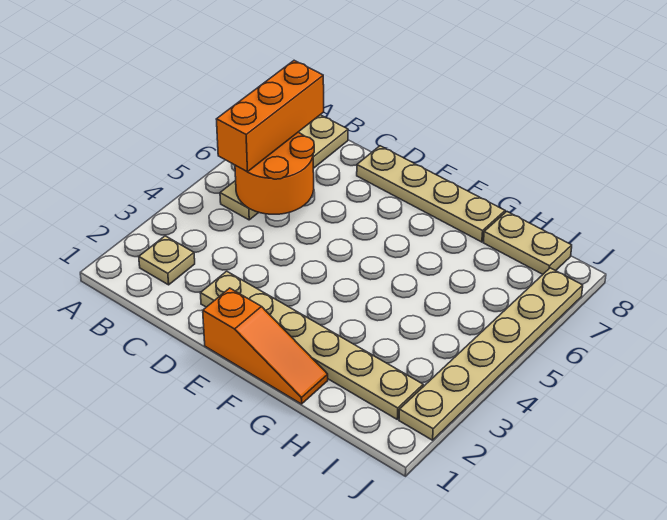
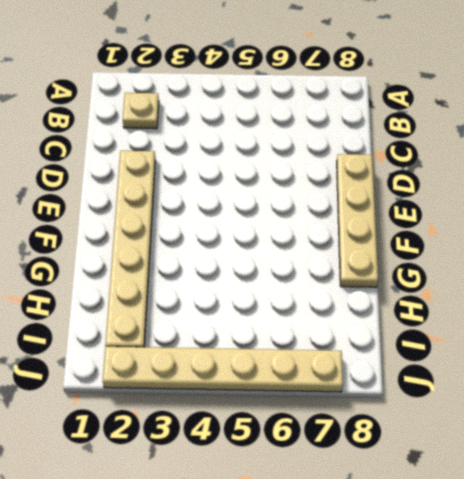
none -> tan plate B5:B8 level 1
none -> orange slope E1:G1 level 1 top E

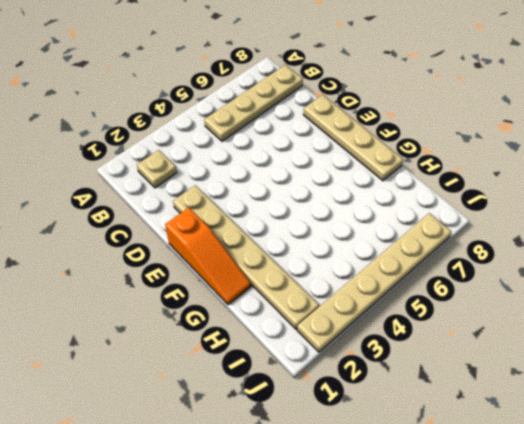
none -> tan plate H8:I8 level 1
none -> orange round brick B5:C6 level 2

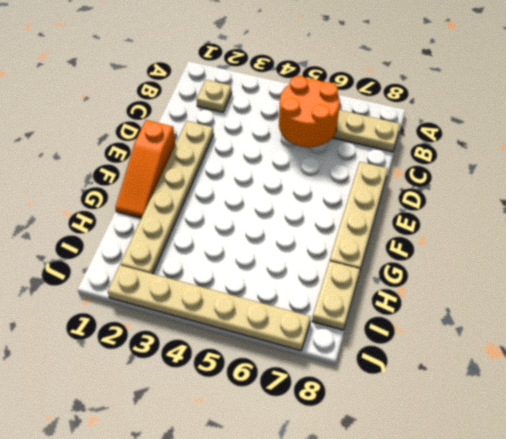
none -> orange brick B5:B7 level 3

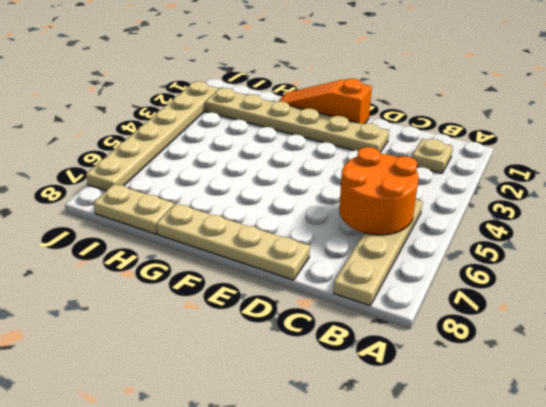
none -> orange brick B5:B7 level 3

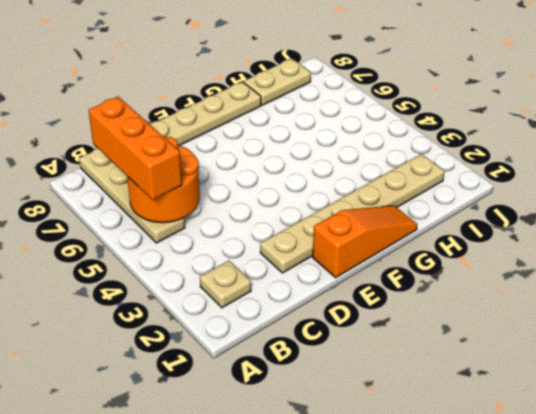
none -> tan plate J2:J7 level 1

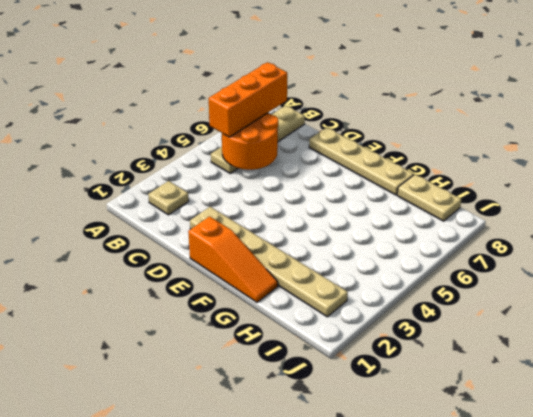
none -> tan plate J2:J7 level 1

